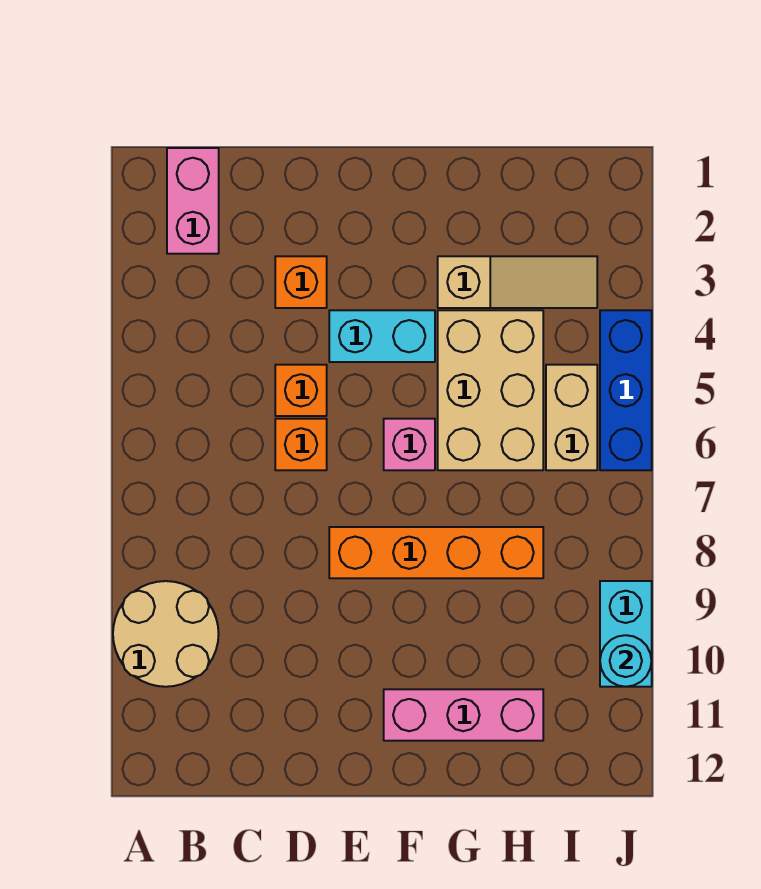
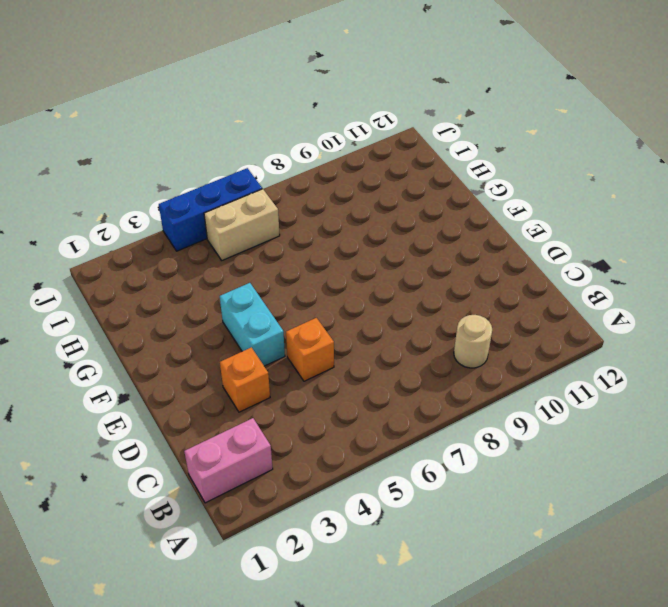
tan round brick B9 level 1 -> tan round brick A9:B10 level 1
none -> orange brick D6 level 1
none -> orange brick E8:H8 level 1
none -> pink brick F6 level 1

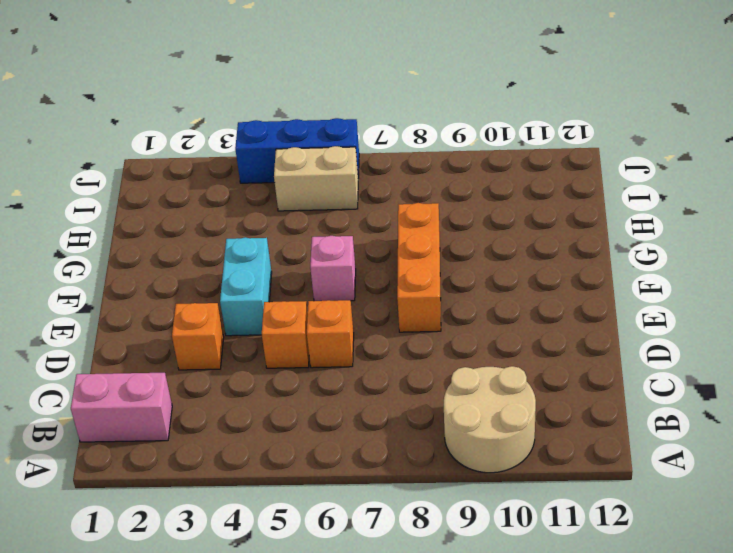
orange brick E8:G8 level 1 -> orange brick E8:H8 level 1
none -> pink brick F11:H11 level 1
none -> tan slope G3:I3 level 1 top G
none -> tan brick G4:H6 level 1

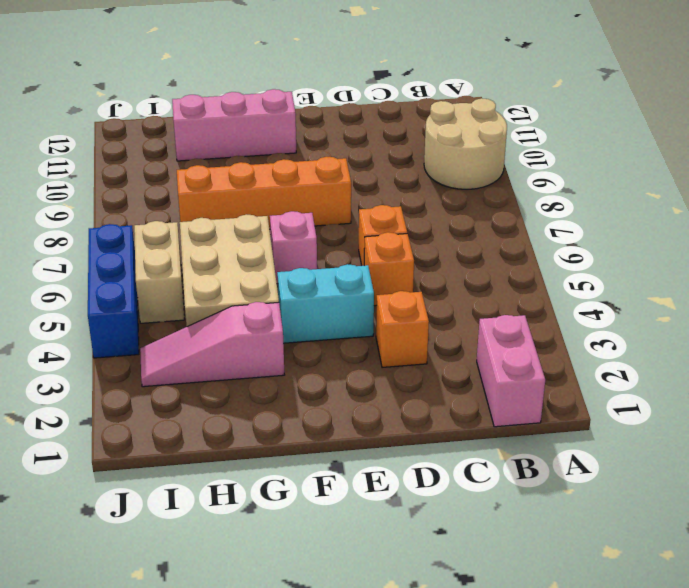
pink slope G3:I3 level 1 top G -> tan slope G3:I3 level 1 top G
none -> cyan brick J9:J10 level 1
none -> cyan round brick J10 level 2

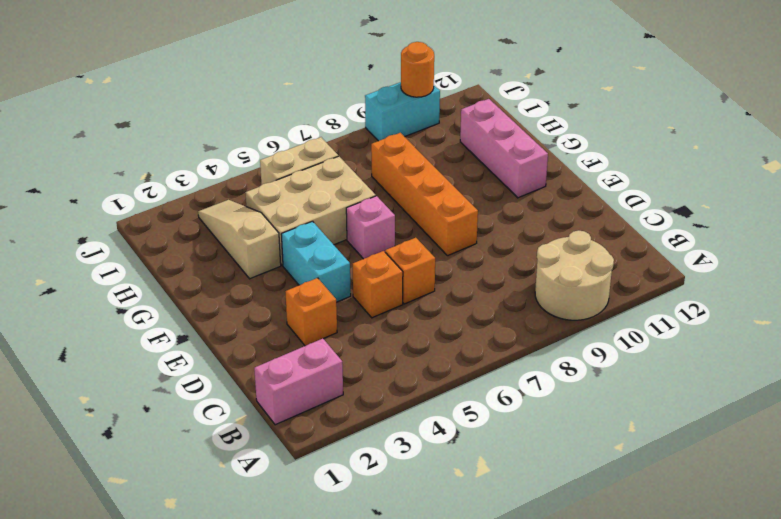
orange round brick J10 level 2 -> cyan round brick J10 level 2
none -> blue brick J4:J6 level 1

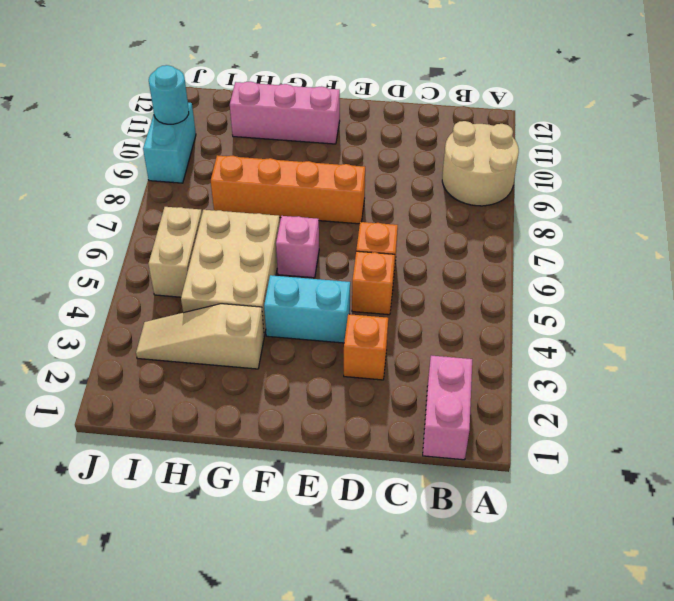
none -> blue brick J4:J6 level 1

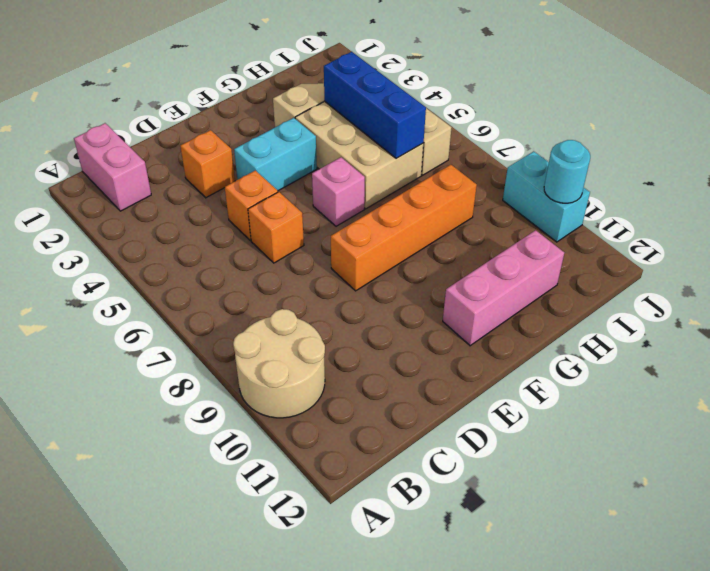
blue brick H4:H6 level 2 -> blue brick J4:J6 level 1

